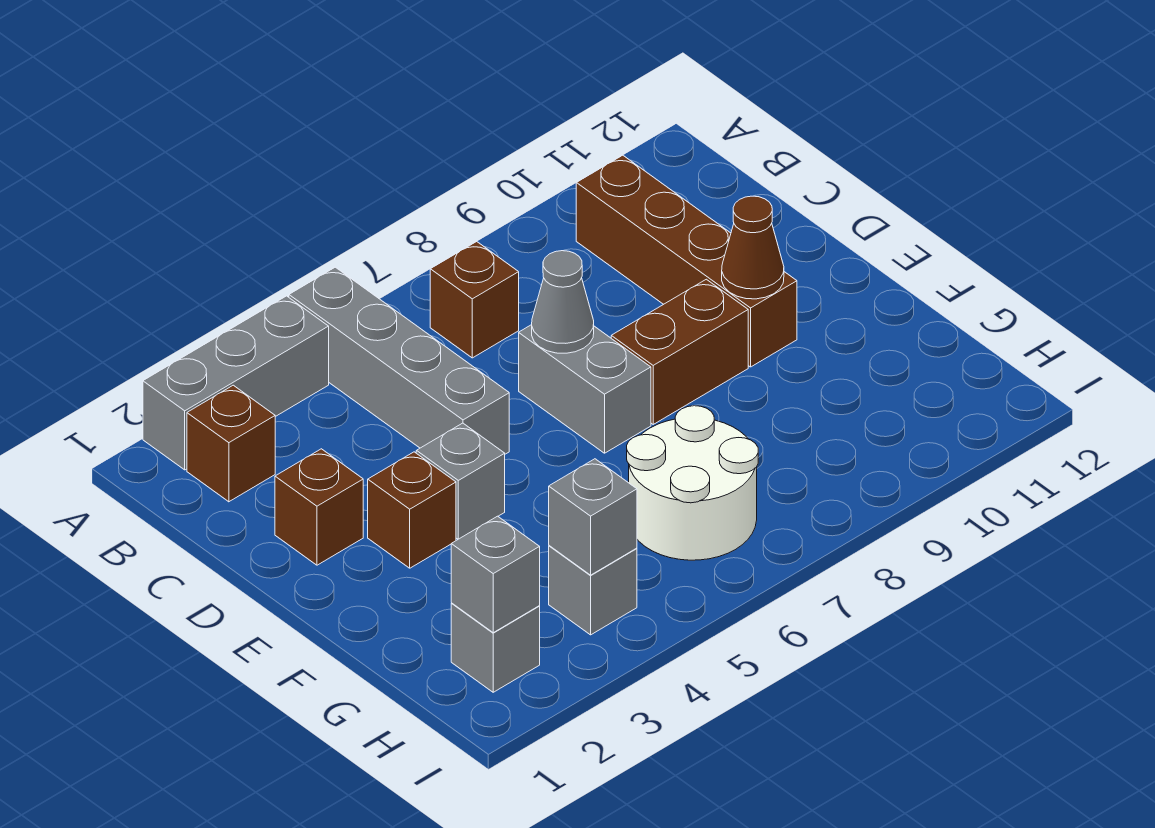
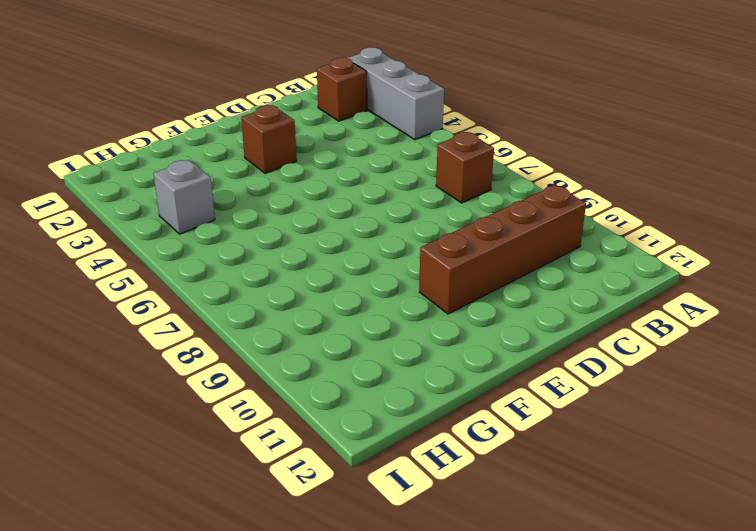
none -> grey brick A5:D5 level 1
none -> brown brick D2 level 1
none -> grey brick D7:E7 level 1

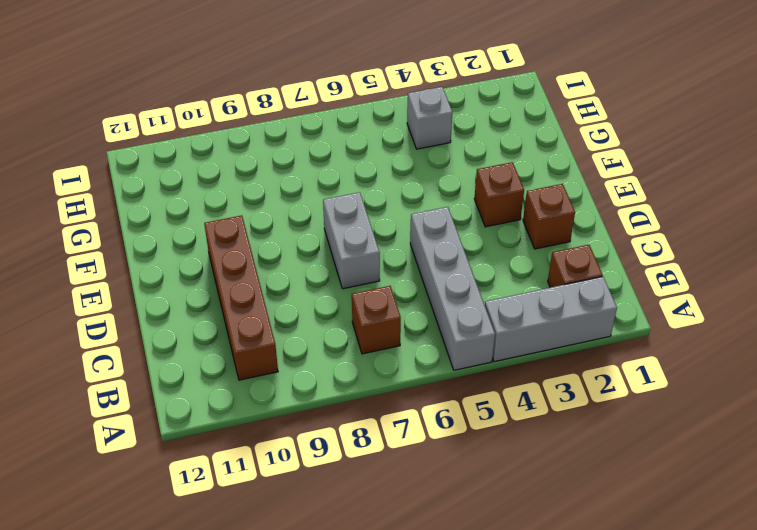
none -> grey brick E4 level 1
none -> brown brick E8:E9 level 1
none -> white round brick G6:H7 level 1

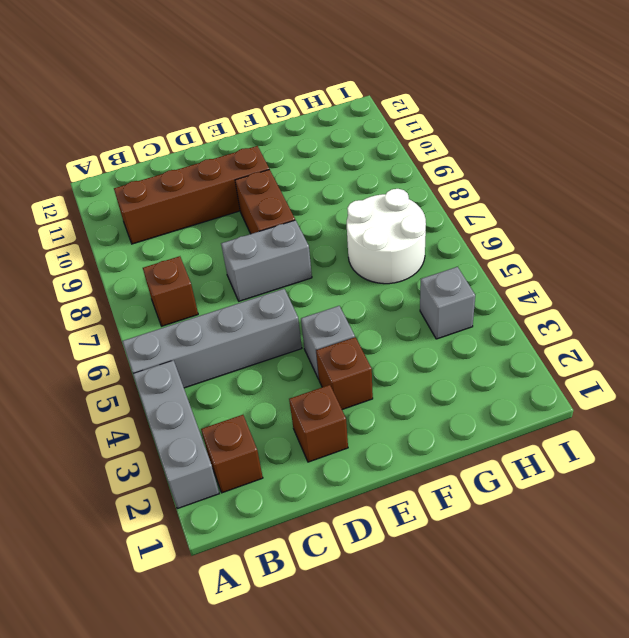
none -> grey brick H2 level 1
none -> grey cone D7 level 2
none -> brown cone E10 level 2

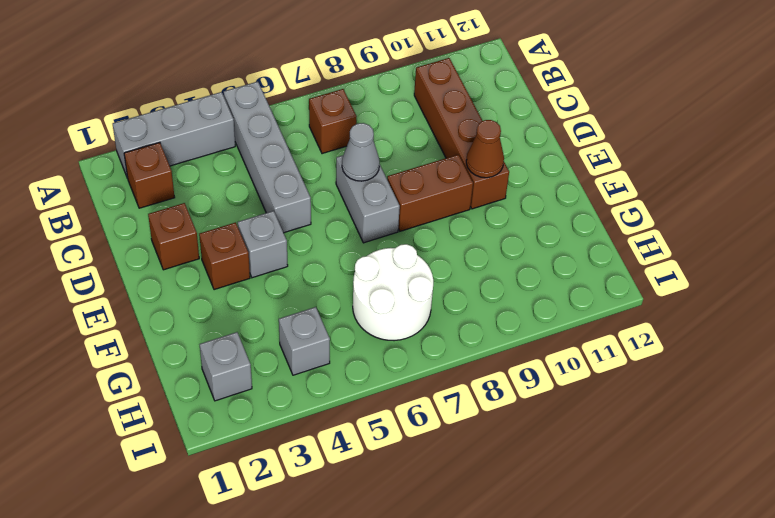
none -> grey brick H2 level 2
none -> grey brick H4 level 2

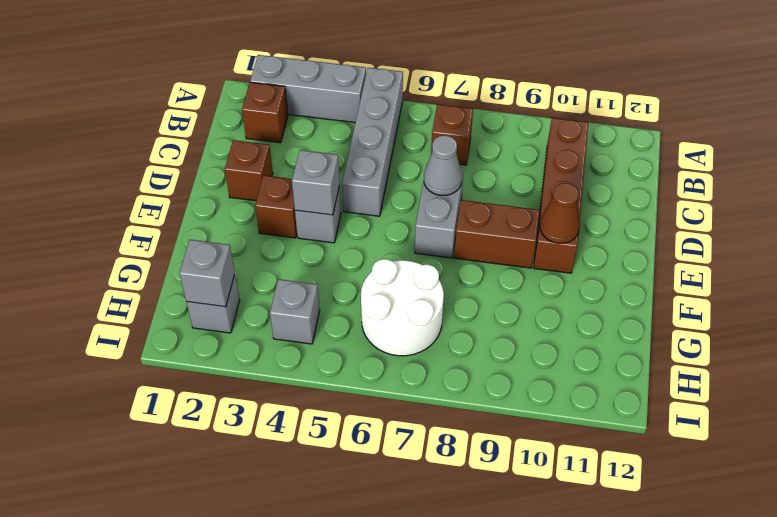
grey brick E4 level 2 -> grey brick H4 level 2

